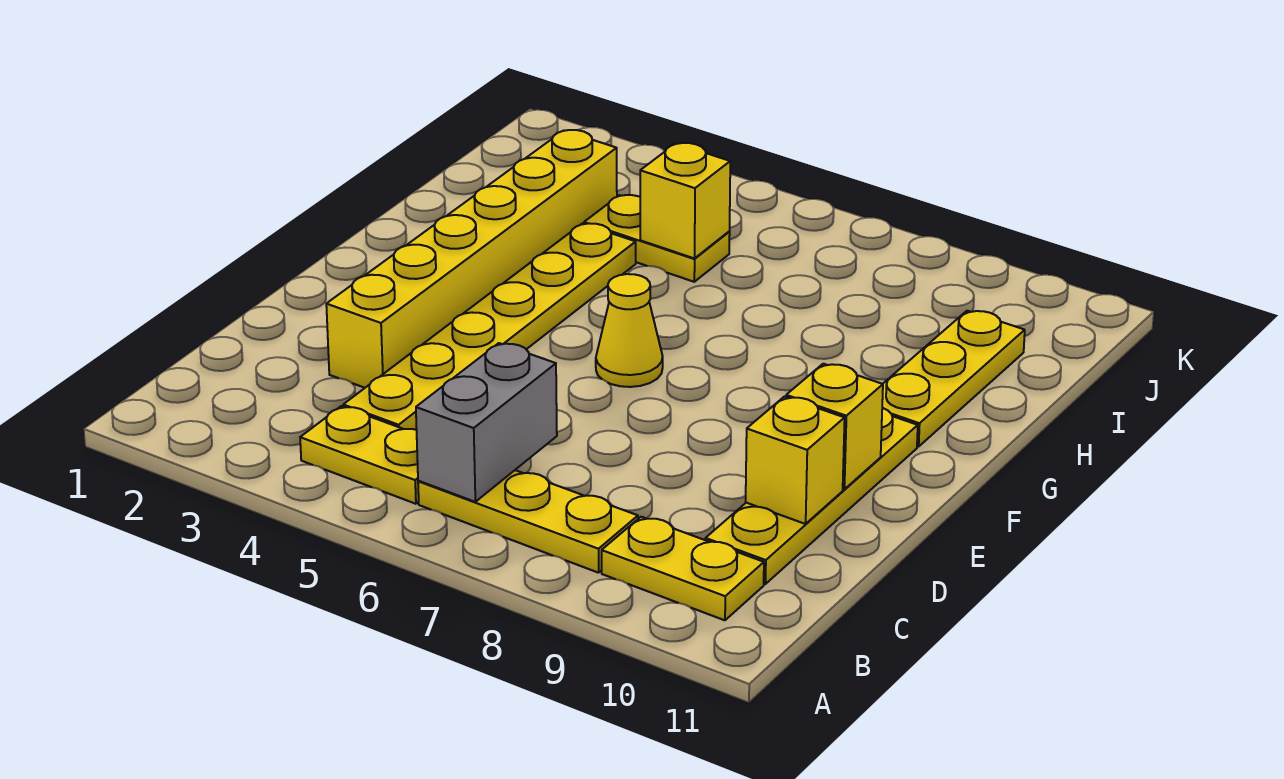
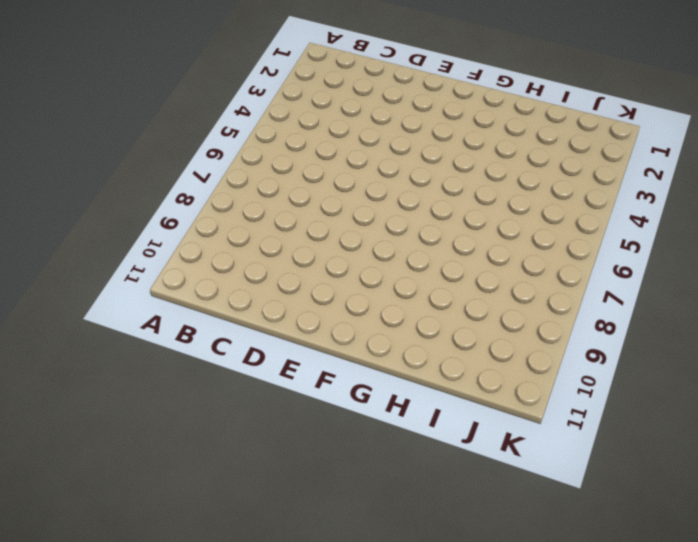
none -> yellow plate B4:B5 level 1
none -> yellow plate B6:B8 level 1
none -> yellow plate B9:B10 level 1

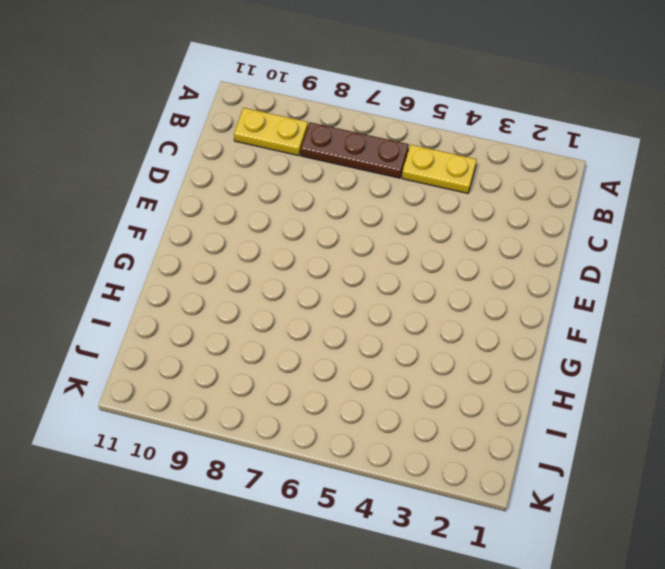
brown plate B6:B8 level 1 -> yellow plate B6:B8 level 1
none -> yellow plate C4:H4 level 1
none -> yellow plate C10:F10 level 1
none -> yellow brick D3:I3 level 1

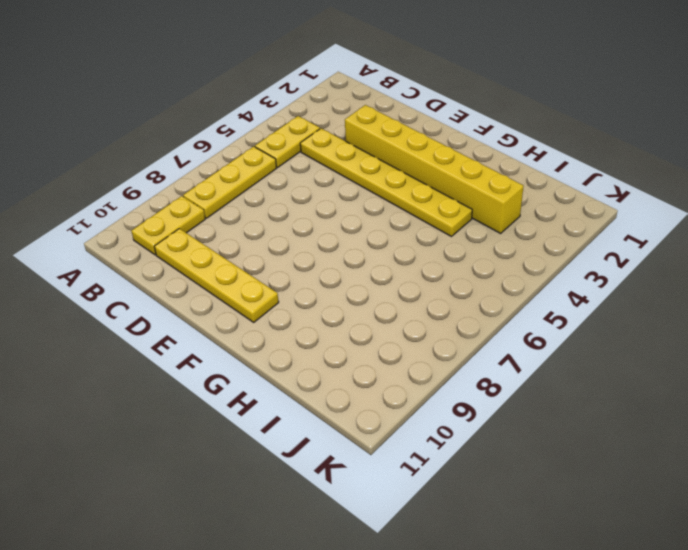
none -> yellow cone F6 level 1
none -> yellow plate G10:I10 level 1
none -> yellow plate I4:I5 level 1

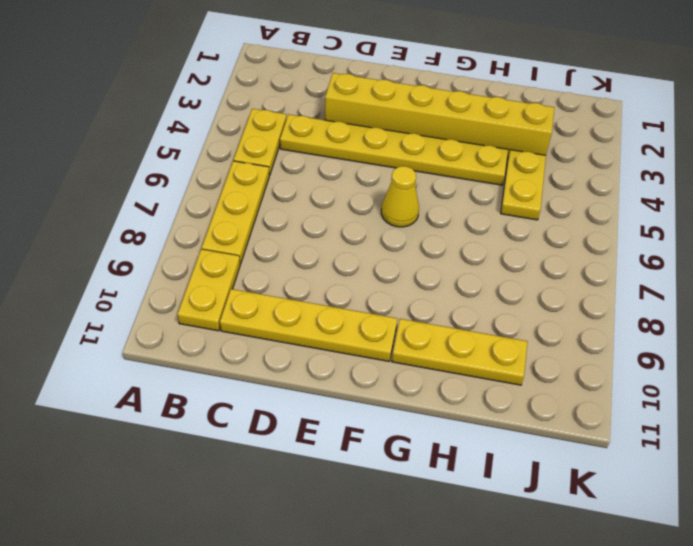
none -> grey brick B6:C6 level 2
none -> yellow brick D10 level 2
none -> yellow brick E10 level 2

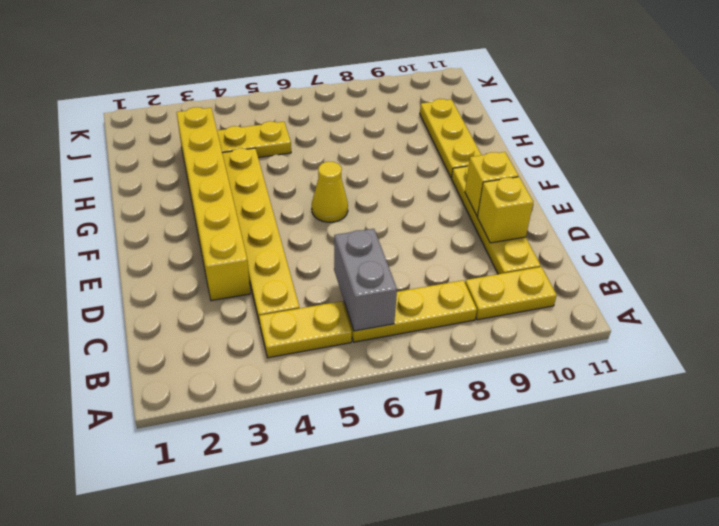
none -> yellow brick I5 level 2

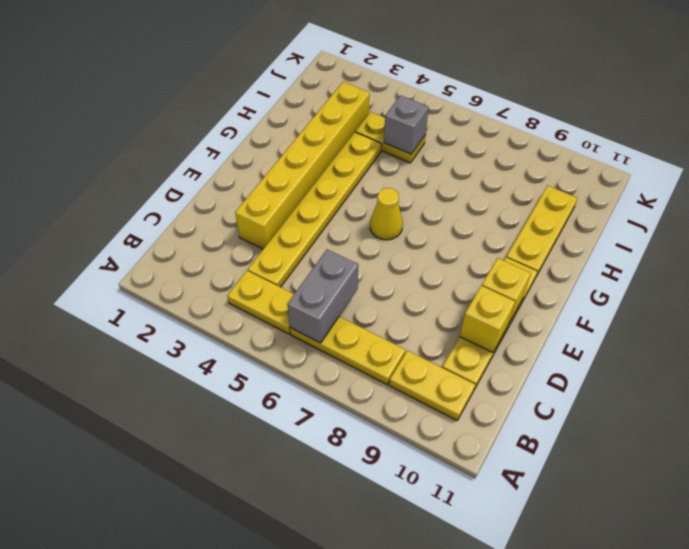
grey brick I5 level 2 -> yellow brick I5 level 2

